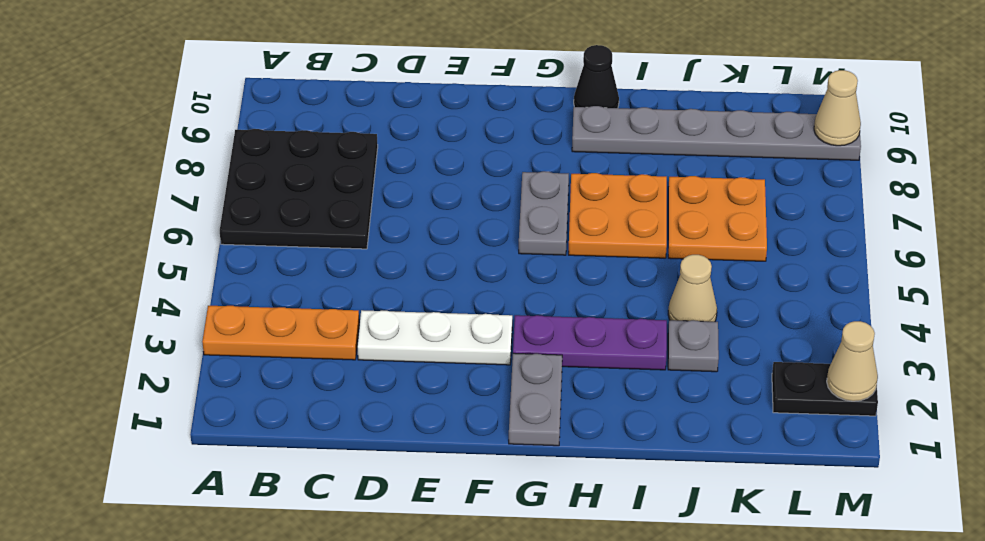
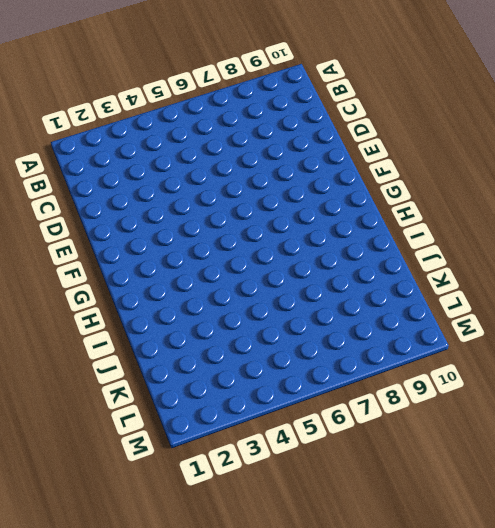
none -> orange plate A3:C3 level 1
none -> black plate A6:C8 level 1
none -> white plate D3:F3 level 1

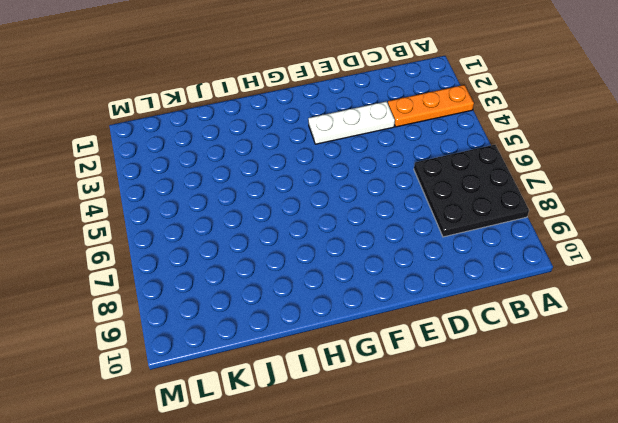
none -> grey plate G1:G2 level 1
none -> purple plate G3:I3 level 1
none -> grey plate G6:G7 level 1

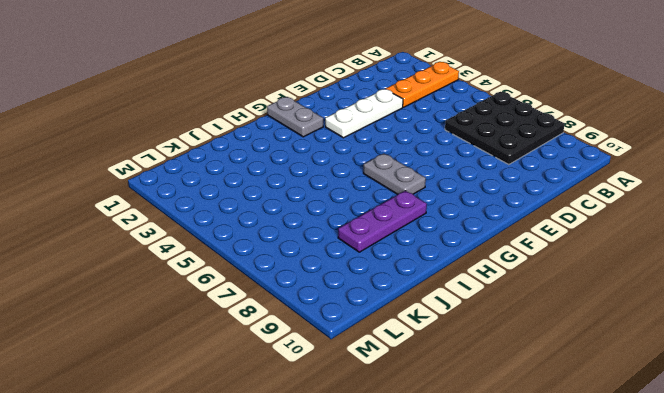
purple plate H8:J8 level 1 -> purple plate G3:I3 level 1
none -> orange plate H6:I7 level 1
none -> grey plate H9:M9 level 1
none -> black cone H10 level 1

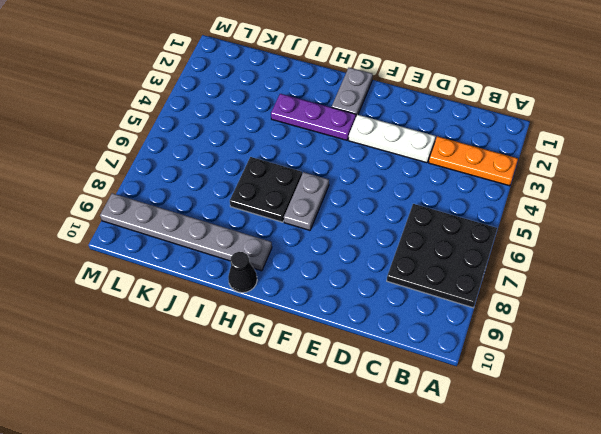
black plate H6:I7 level 1 -> orange plate H6:I7 level 1
none -> grey plate J3 level 1
none -> tan cone J4 level 1
none -> orange plate J6:K7 level 1

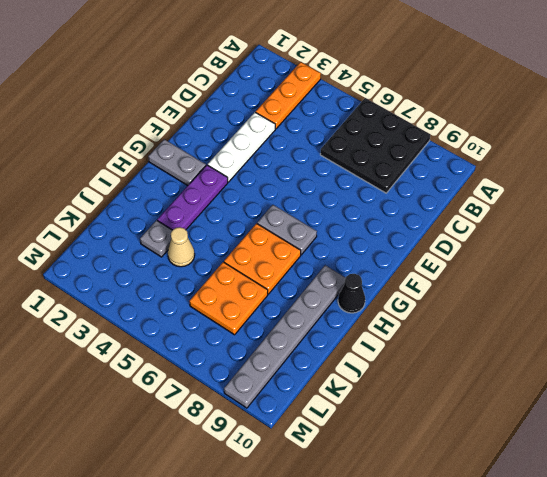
none -> black plate L2:M2 level 1
none -> tan cone M2 level 2
none -> tan cone M9 level 2

